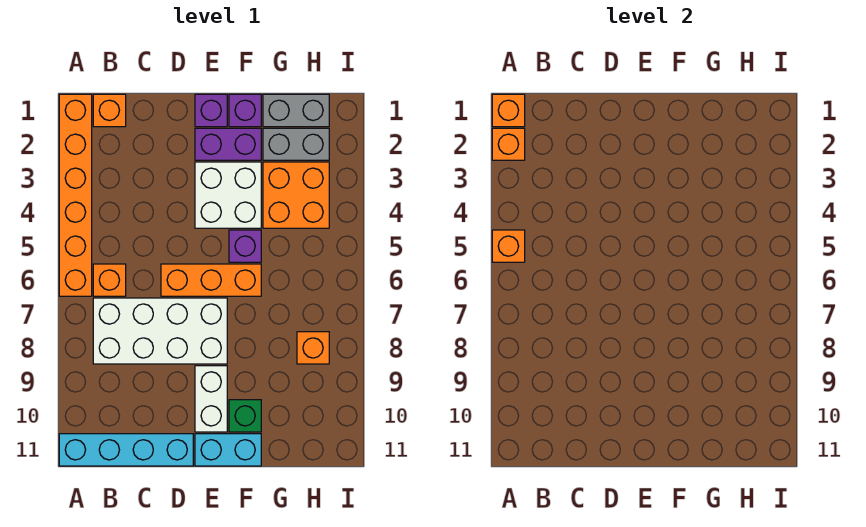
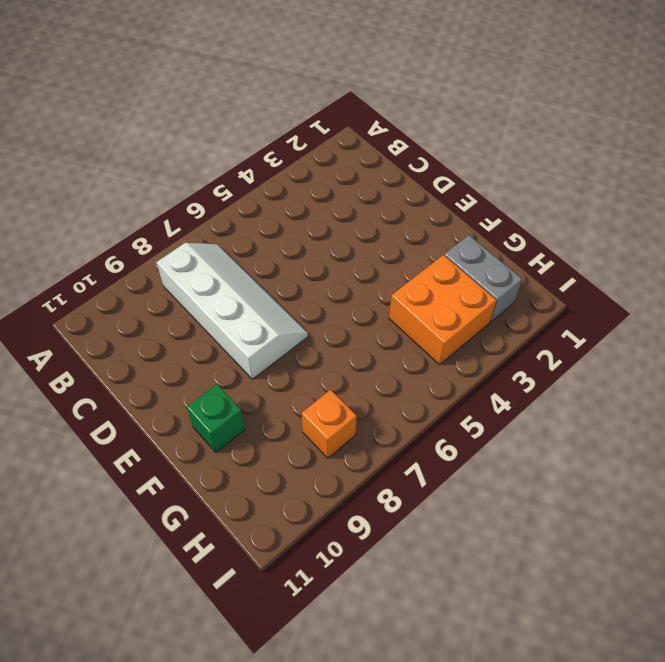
white slope B7:E8 level 1 top 8 -> white brick B7:E8 level 1
none -> orange brick A1:A6 level 1
none -> cyan brick A11:D11 level 1
none -> orange brick B1 level 1

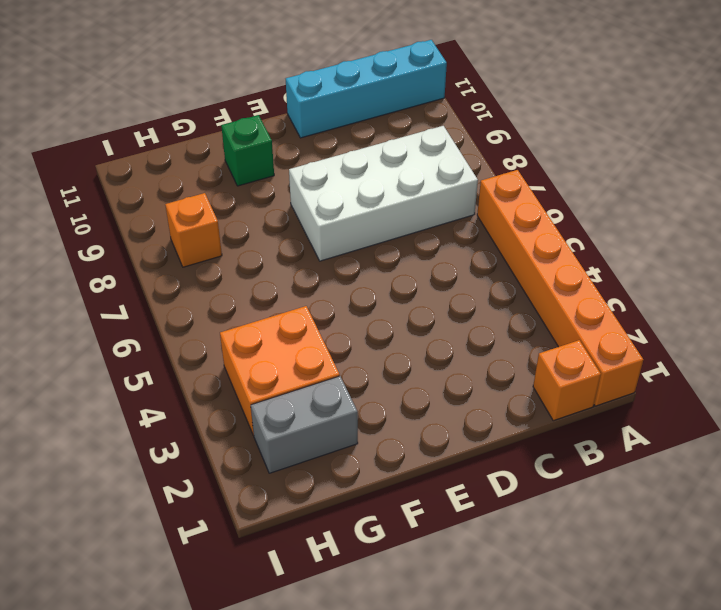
none -> orange brick B6 level 1
none -> orange brick D6:F6 level 1
none -> purple brick E1 level 1

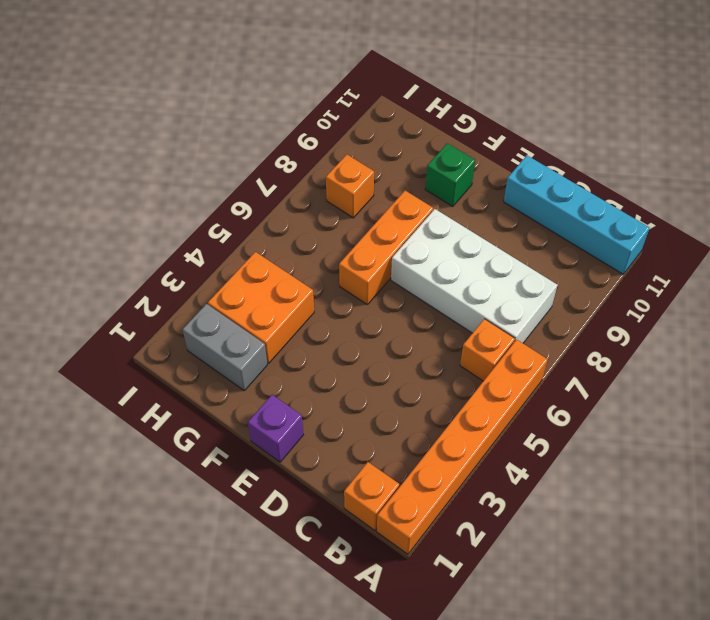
orange brick F6:F8 level 1 -> orange brick D6:F6 level 1
none -> purple brick E2:F2 level 1
none -> white brick E3:F4 level 1
none -> white brick E9:E10 level 1

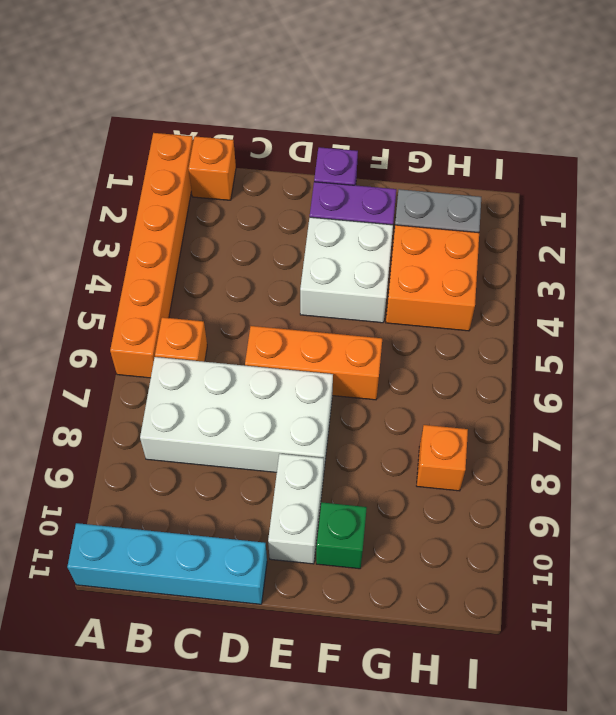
none -> cyan brick E11:F11 level 1
none -> purple brick F1 level 1
none -> purple brick F5 level 1

